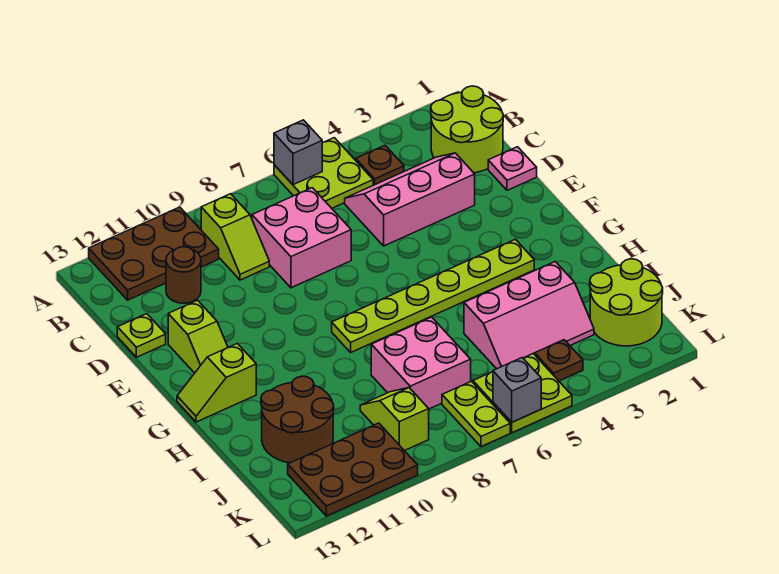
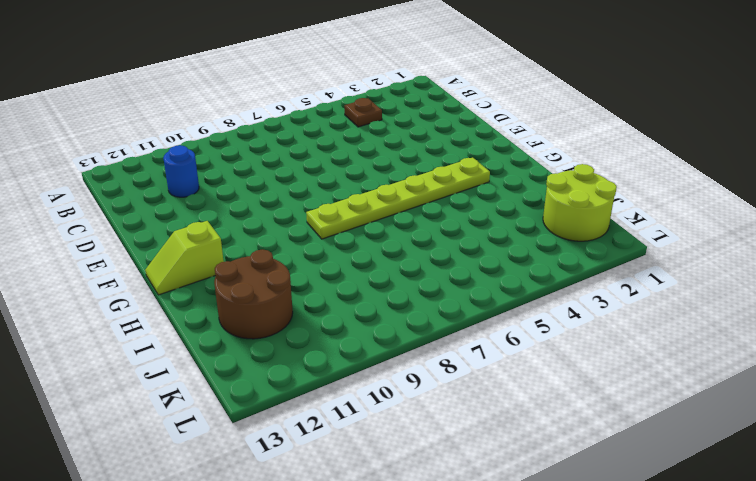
blue round brick C11 level 1 -> brown round brick C11 level 1
none -> lime plate A5:B6 level 1
none -> brown plate A10:B12 level 1
none -> lime round brick B1:C2 level 1

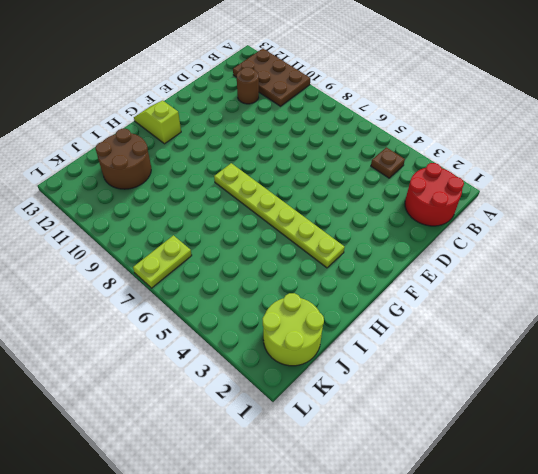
red round brick B1:C2 level 1 -> lime round brick B1:C2 level 1
none -> lime plate A5:B6 level 1
none -> lime slope B9:C9 level 1 top B
none -> pink slope C3:D5 level 1 top D

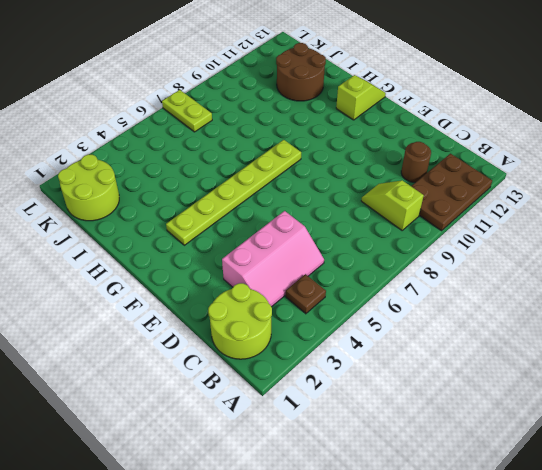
none -> lime plate A5:B6 level 1
none -> pink brick C7:D8 level 1
none -> pink plate D1 level 1

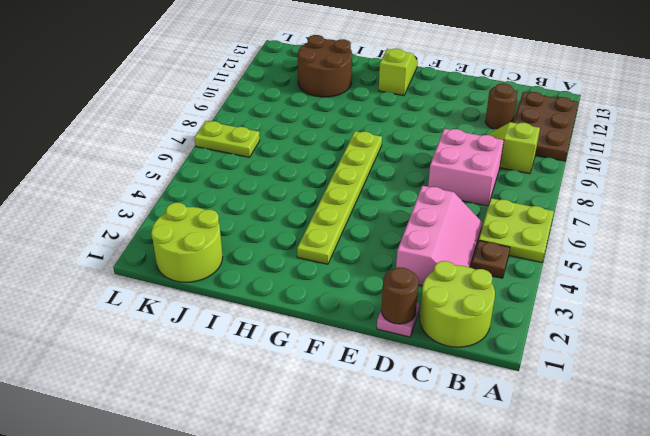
brown round brick D1 level 2 -> none
none -> lime plate D13 level 1
none -> lime slope E12:F12 level 1 top E
none -> pink slope I3:J5 level 1 top I

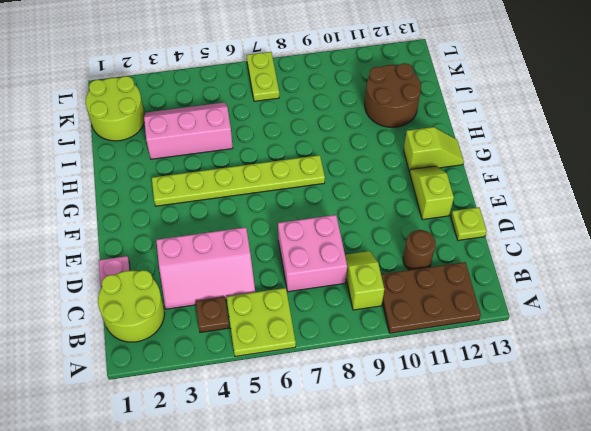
none -> pink brick I7:J8 level 1
none -> lime slope J9:K9 level 1 top K
none -> brown plate K4 level 1

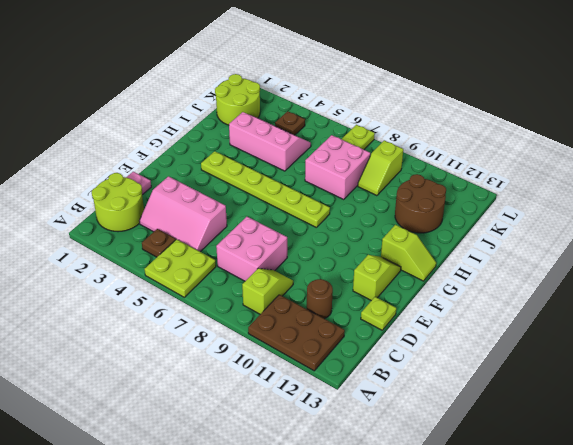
none -> lime plate K5:L6 level 1
none -> brown plate K10:L12 level 1
none -> grey brick A6 level 2

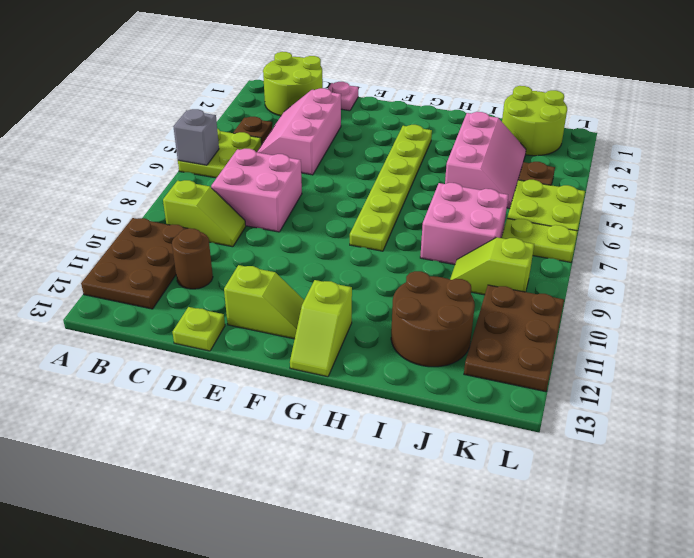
none -> grey brick L6 level 2

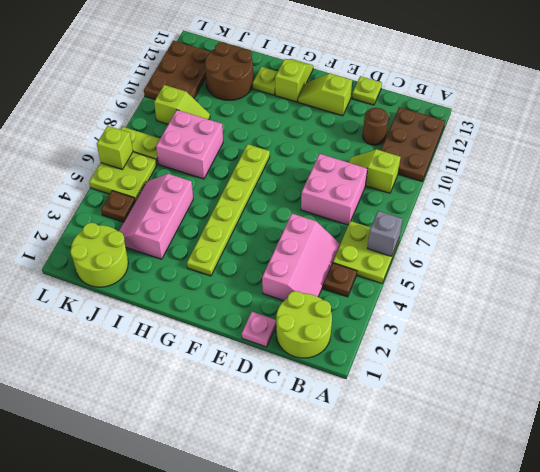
lime plate H12 level 1 -> none
lime brick L6 level 2 -> grey brick L6 level 2

